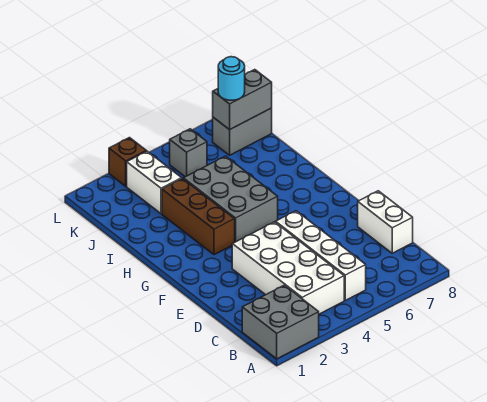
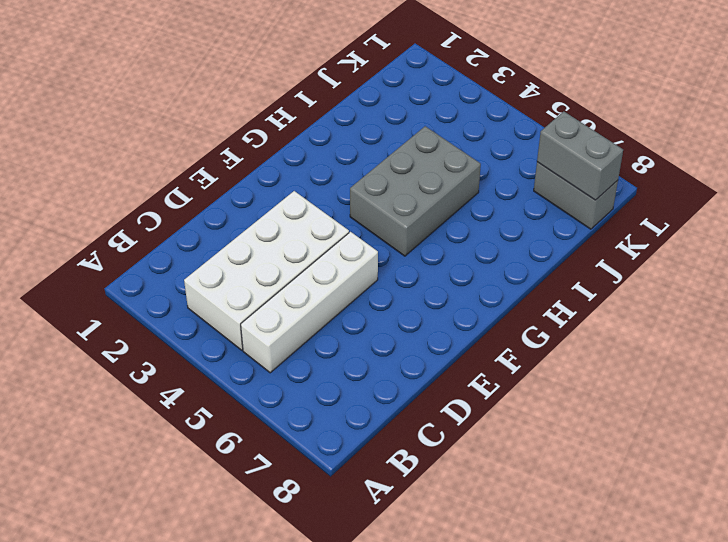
none -> grey brick A1:B2 level 1
none -> white brick C8:D8 level 1
none -> brown brick G3:I3 level 1

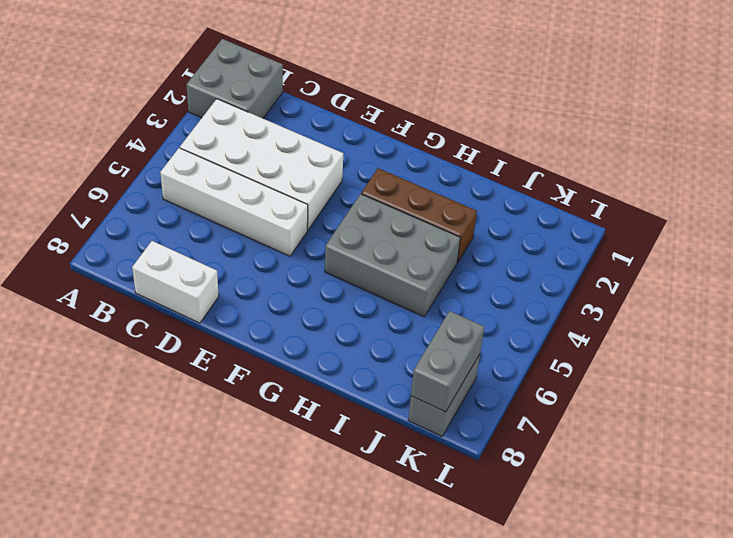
none -> white brick J3:K3 level 1
none -> grey brick K5 level 1
none -> brown brick L3 level 1

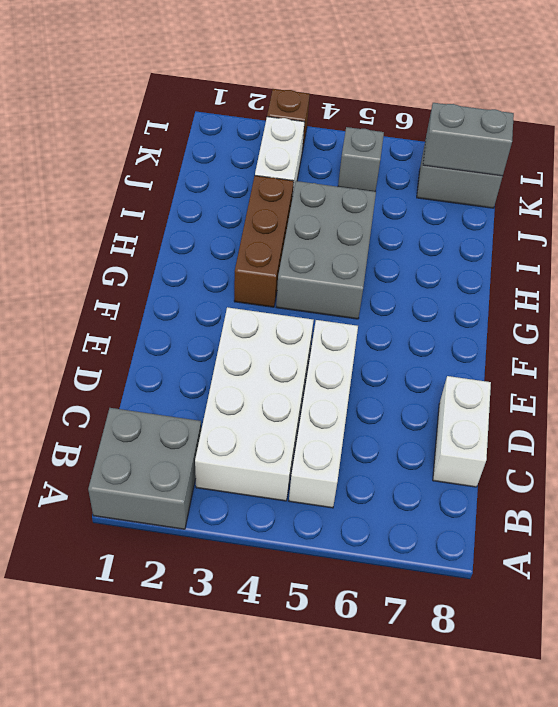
none -> cyan round brick K7 level 3

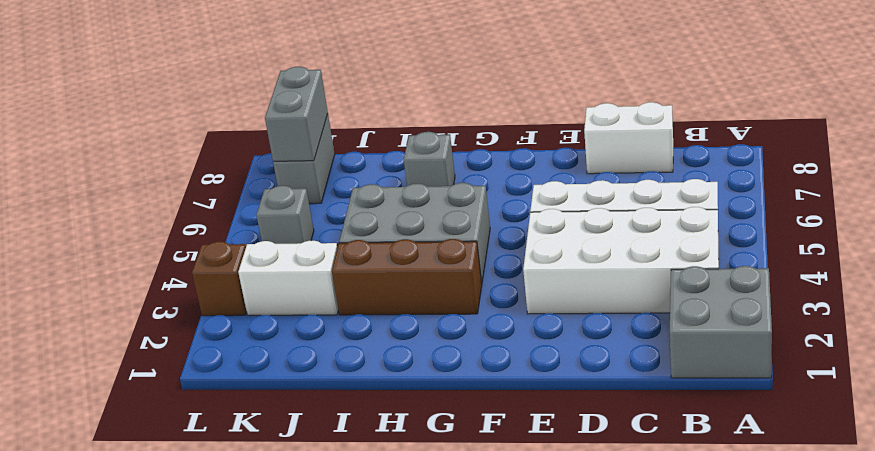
grey brick H7 level 1 -> none
none -> cyan round brick K7 level 3

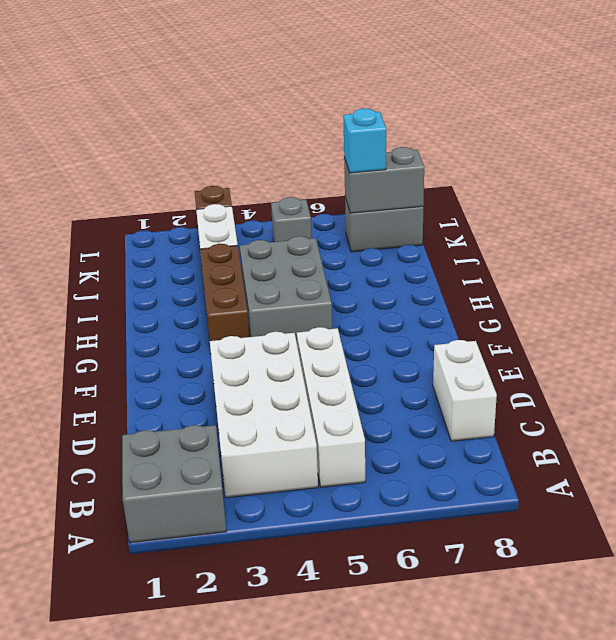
cyan brick K7 level 3 -> cyan round brick K7 level 3

